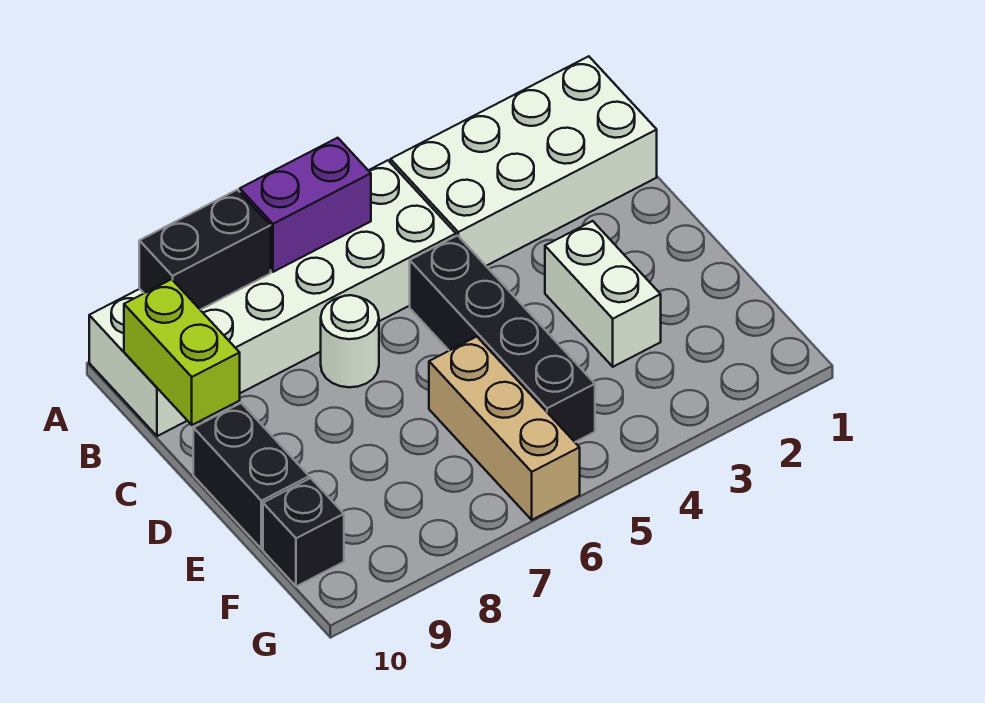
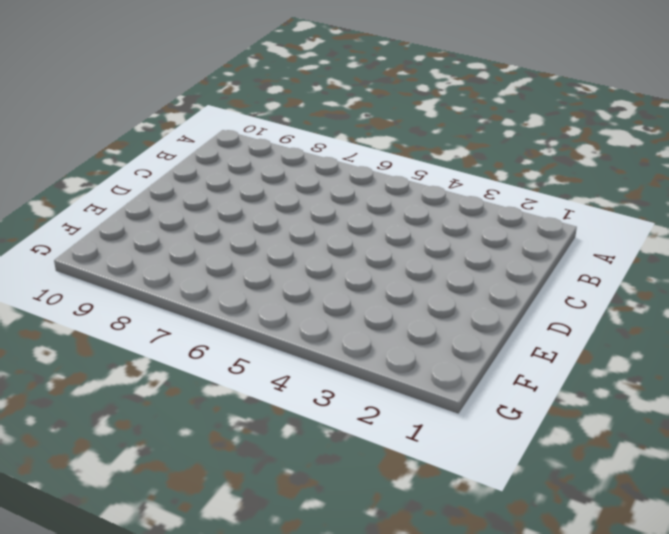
none -> white brick A1:B4 level 1
none -> white brick A5:B10 level 1

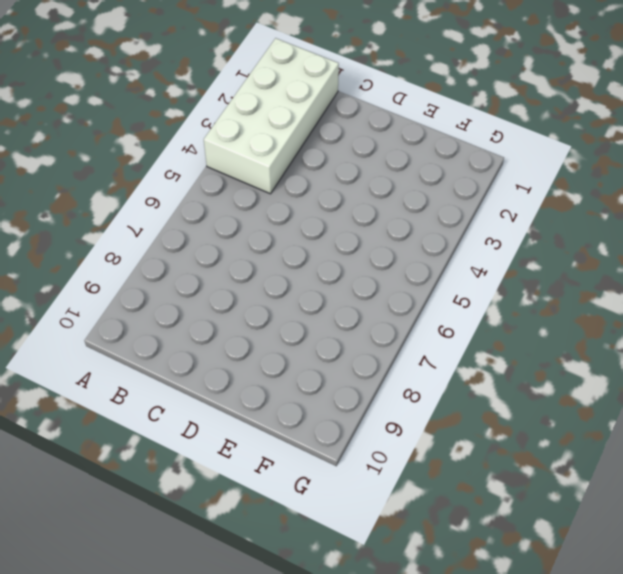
none -> white brick A5:B10 level 1
none -> black brick C5:F5 level 1

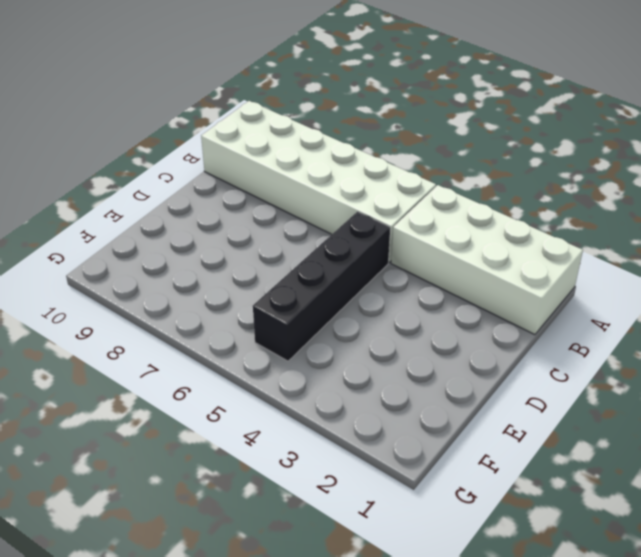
none -> white round brick C7 level 1
none -> white brick D3:E3 level 1

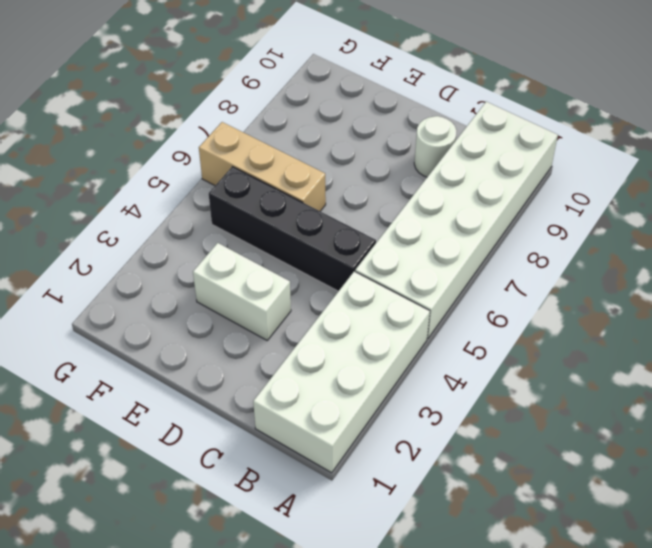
white round brick C9 level 1 -> white round brick C7 level 1
none -> black brick D10:E10 level 1
none -> black brick F10 level 1

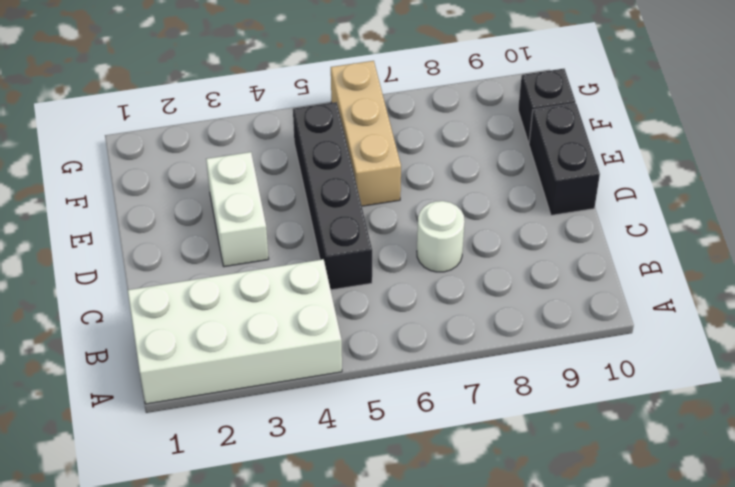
none -> white brick A5:B10 level 1
none -> purple brick A6:A7 level 2

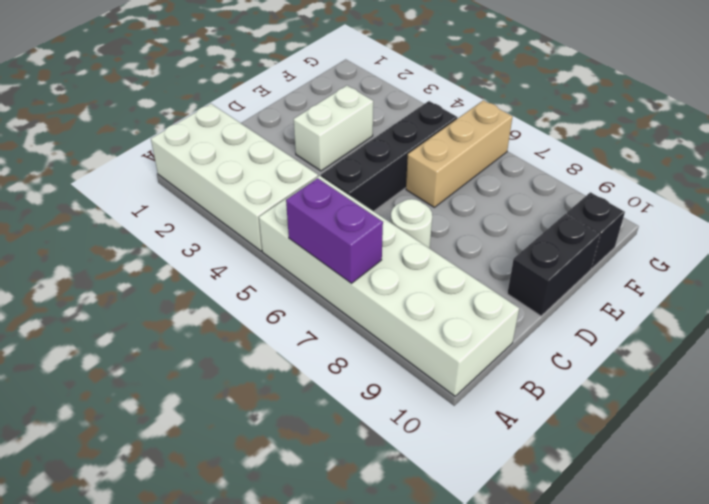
none -> black brick A8:A9 level 2
none -> lime brick B10:C10 level 2

